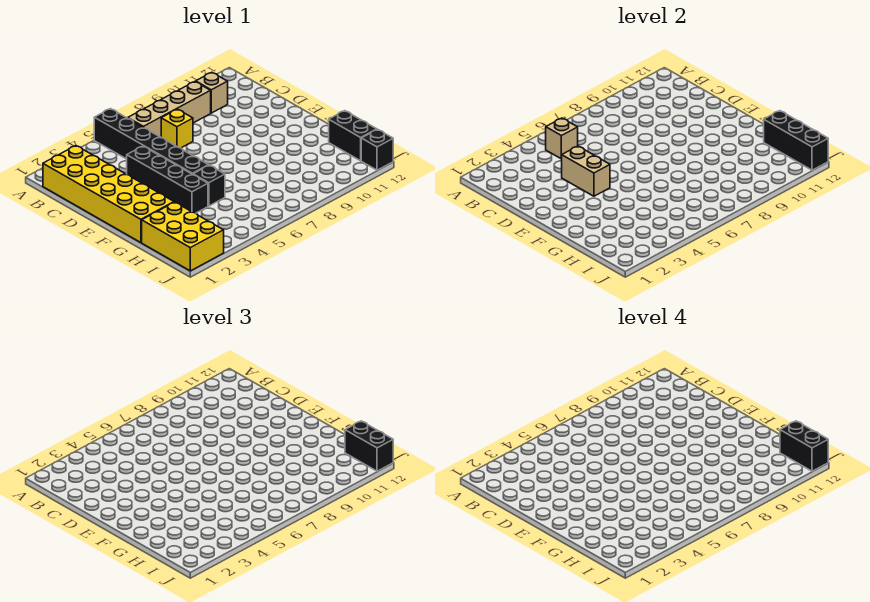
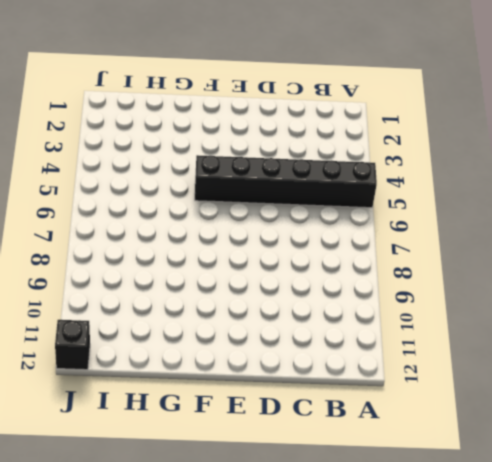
none -> yellow brick B1:G2 level 1
none -> tan brick B6:B9 level 1
none -> tan brick B10 level 1

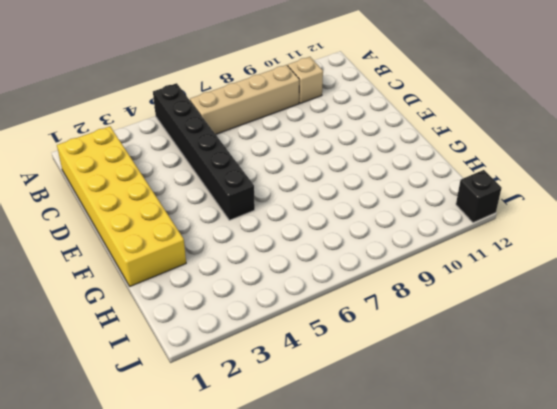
none -> yellow brick C7 level 1
none -> black brick D4:G4 level 1
none -> black brick G5 level 1

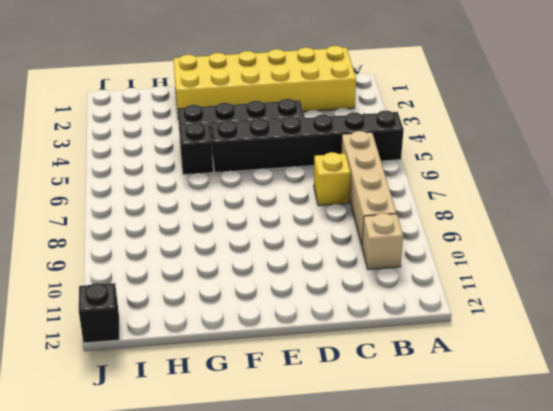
none -> yellow brick H1:J2 level 1
none -> black brick H12:I12 level 1
none -> tan brick B5 level 2

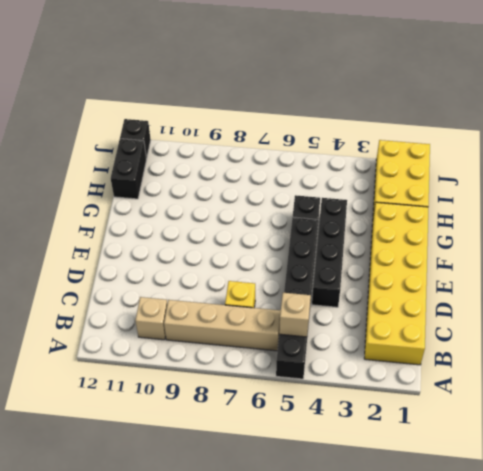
none -> tan brick D4:E4 level 2
none -> black brick H12:J12 level 2
none -> black brick I12:J12 level 3

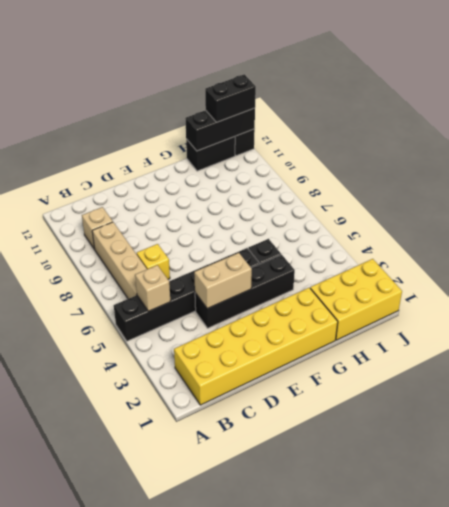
none -> black brick I12:J12 level 4

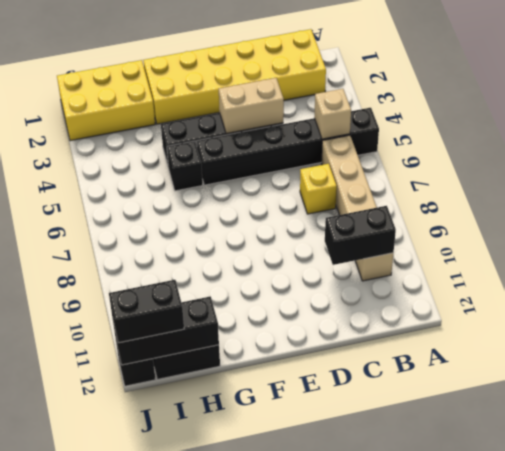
black brick B10:C10 level 2 -> black brick I12:J12 level 4

